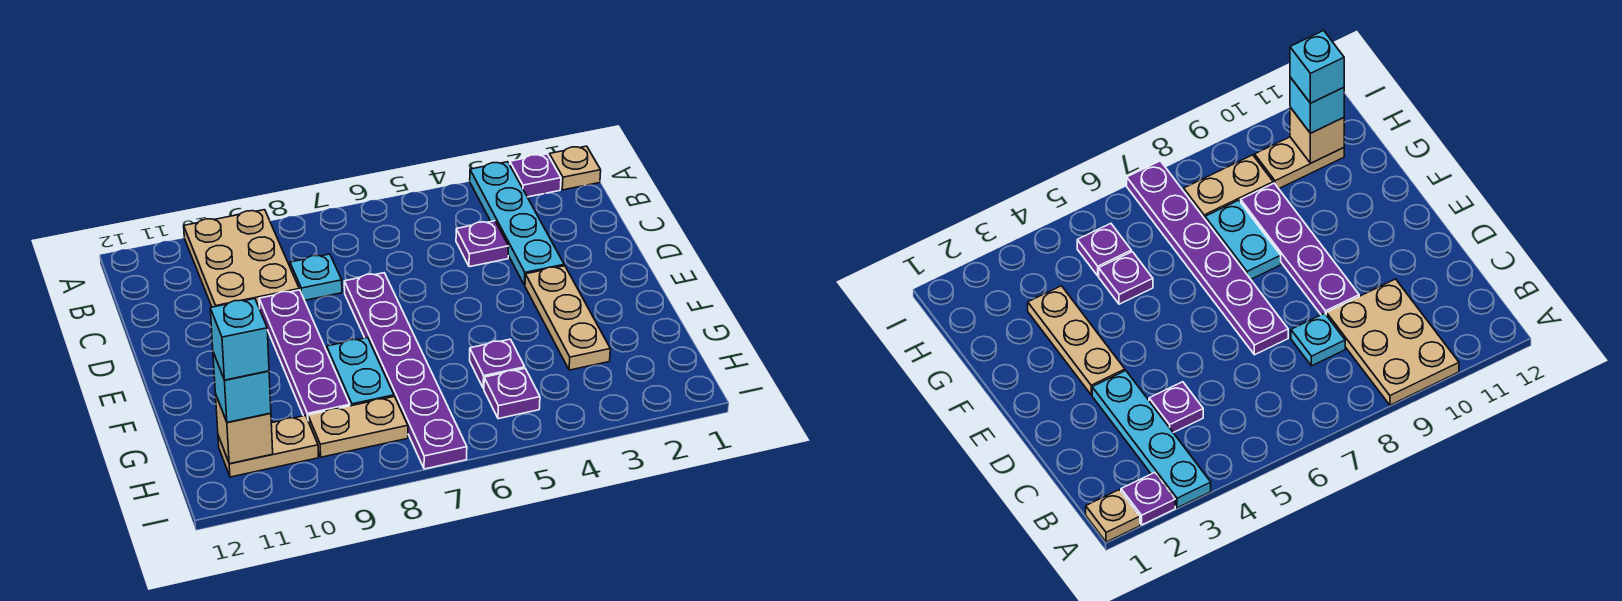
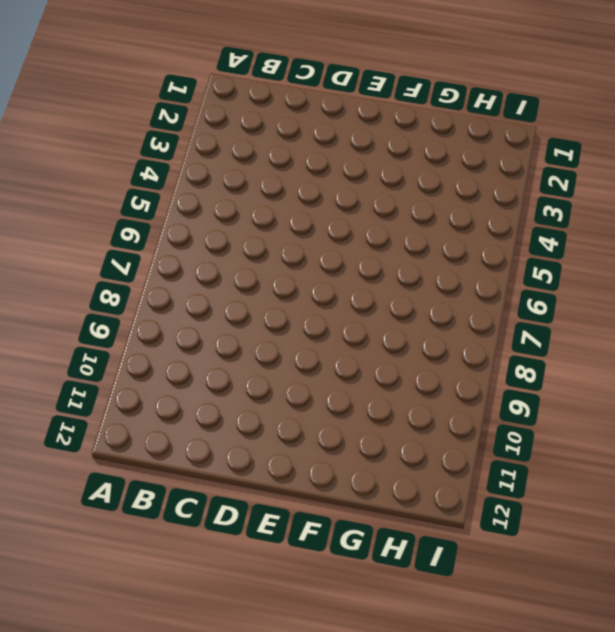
none -> tan plate A1 level 1
none -> purple plate A2 level 1
none -> cyan plate A3:D3 level 1

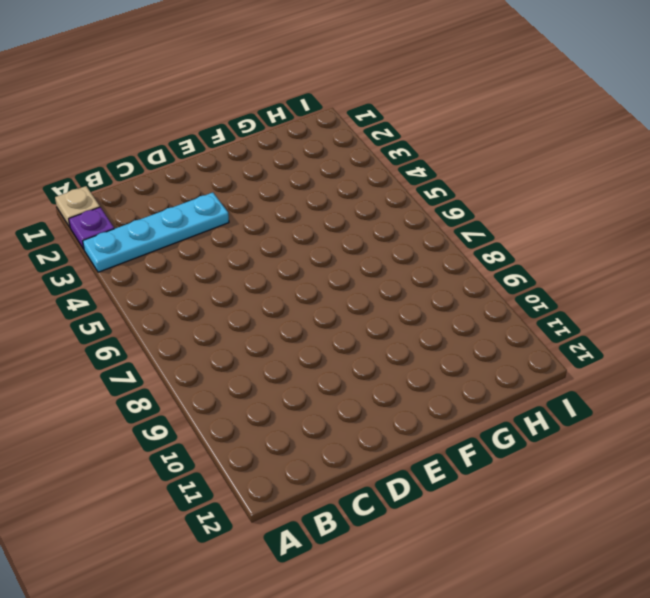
none -> tan plate A9:C10 level 1
none -> purple plate C4 level 1
none -> cyan plate C8 level 1

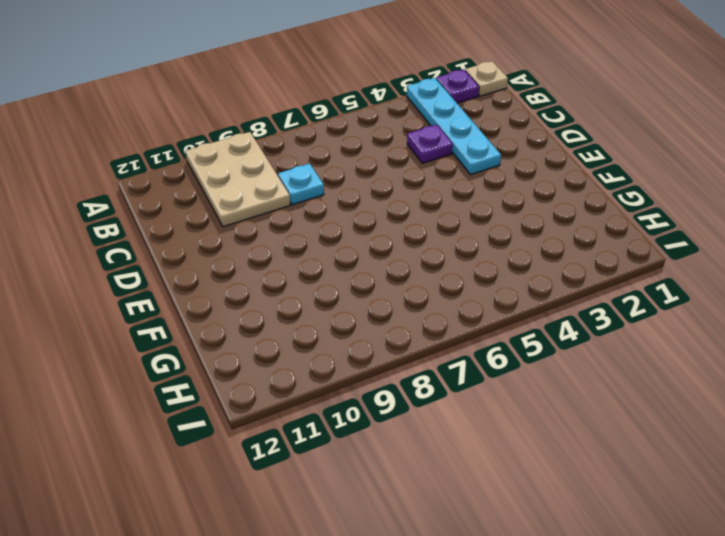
none -> purple plate D7:I7 level 1
none -> purple plate D9:G9 level 1
none -> tan plate E3:G3 level 1

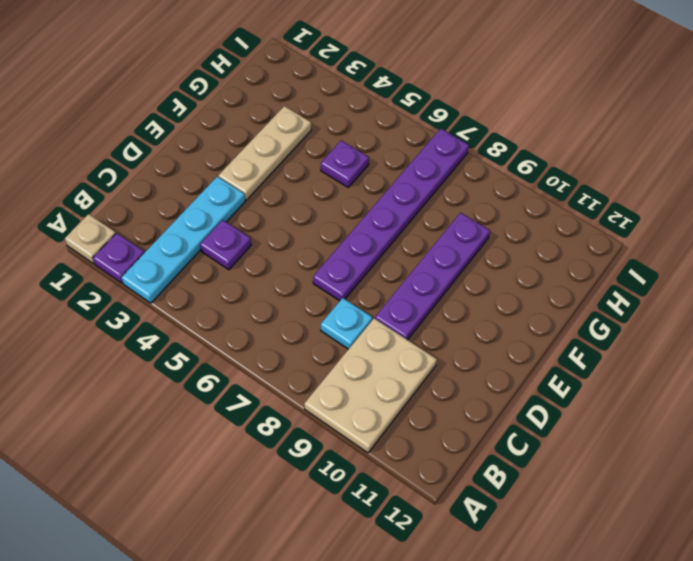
none -> cyan plate F8:G8 level 1
none -> purple plate H5 level 1
none -> tan plate H8:H9 level 1

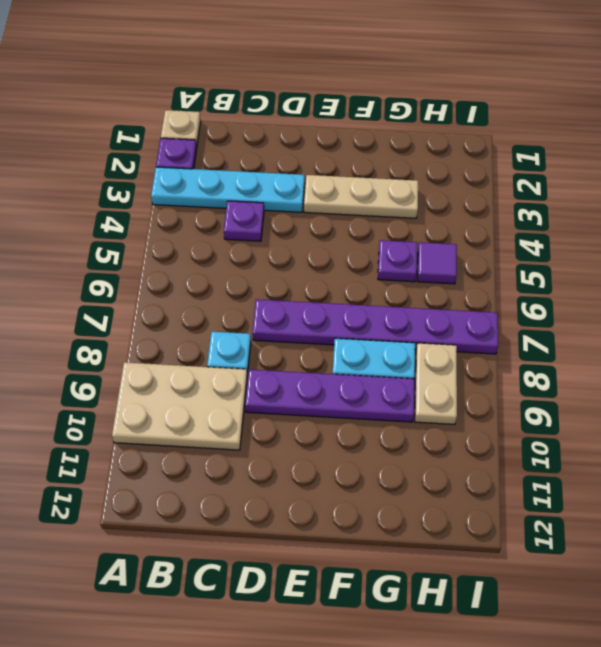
purple tile H5 level 1 -> purple plate H5 level 1
none -> tan plate H10:H11 level 1
none -> tan brick H11 level 2
none -> cyan brick H11 level 3

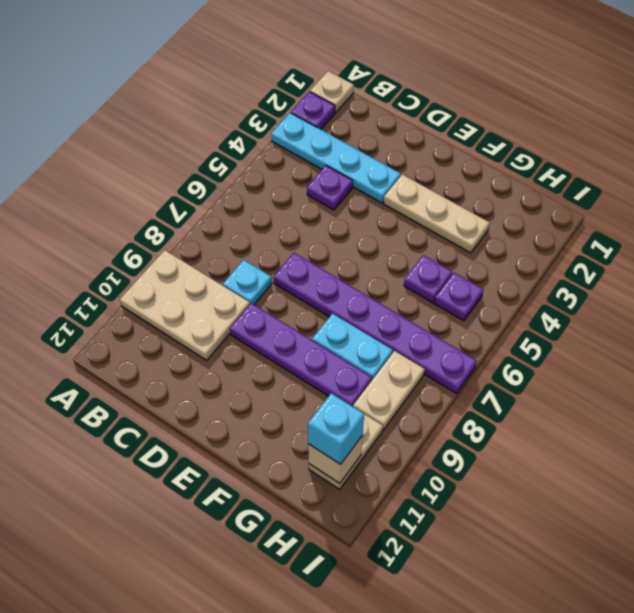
none -> cyan brick H11 level 4

